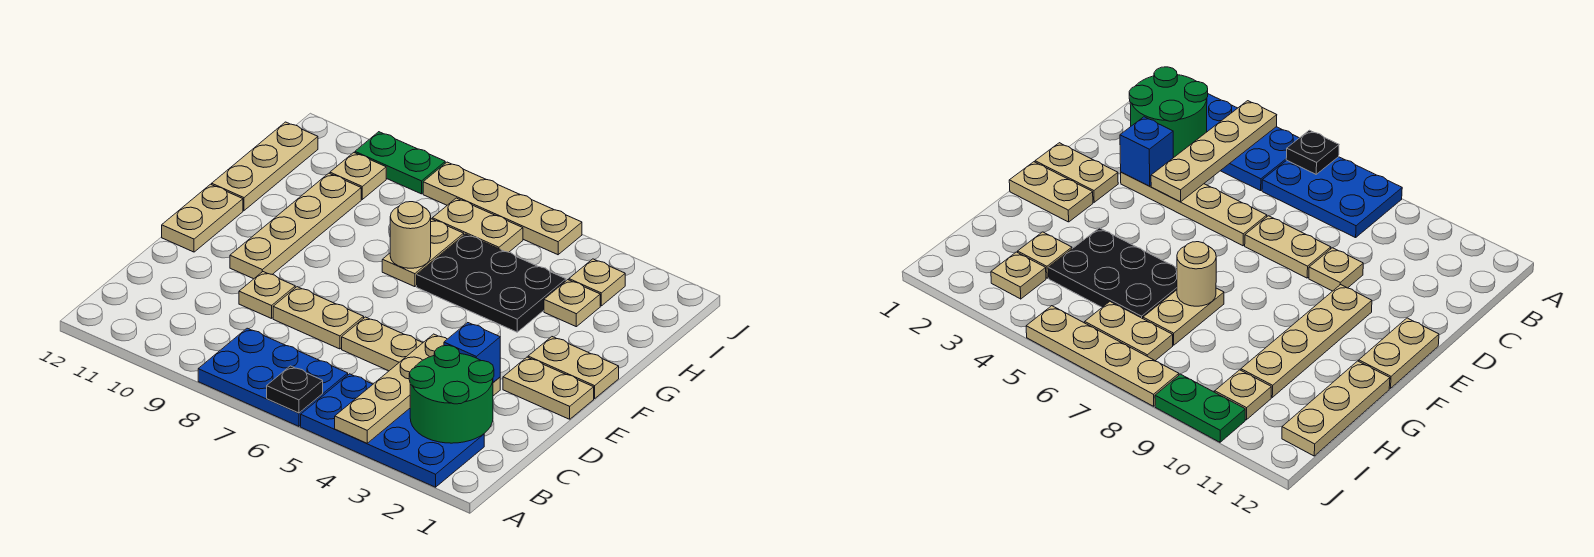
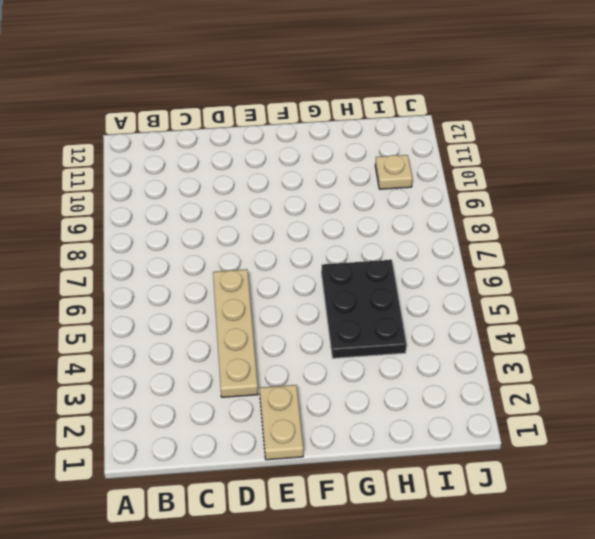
none -> blue plate A2:B5 level 1
none -> blue plate A6:B8 level 1
none -> tan plate D7:D8 level 1

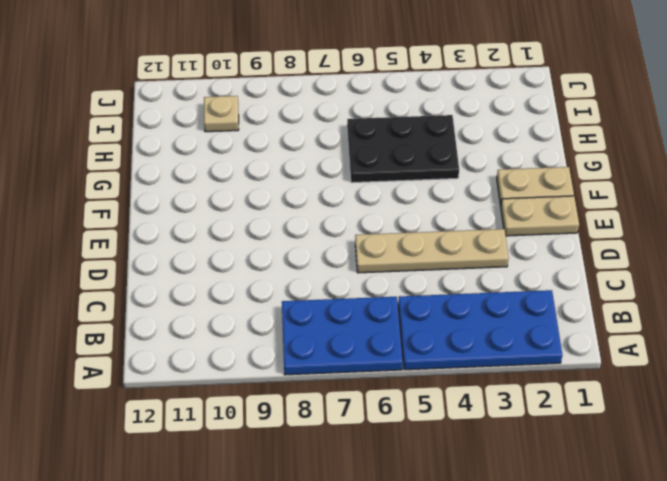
none -> tan plate D7:D8 level 1
none -> tan plate D9 level 1
none -> tan plate E10:H10 level 1

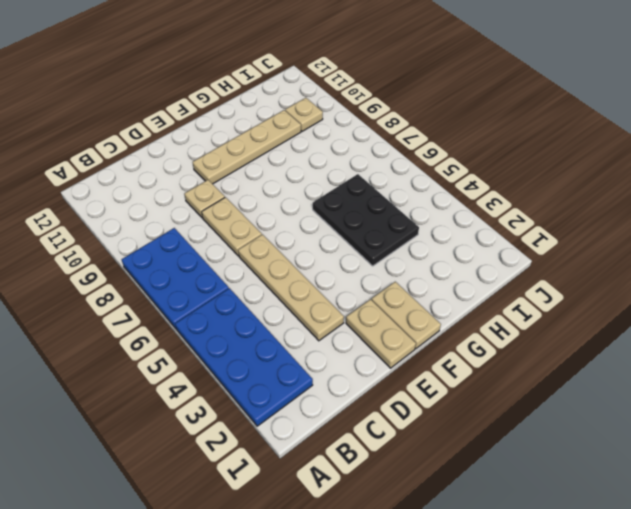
none -> tan plate E12:F12 level 1
none -> tan plate G7:H7 level 1
none -> tan plate G12:I12 level 1

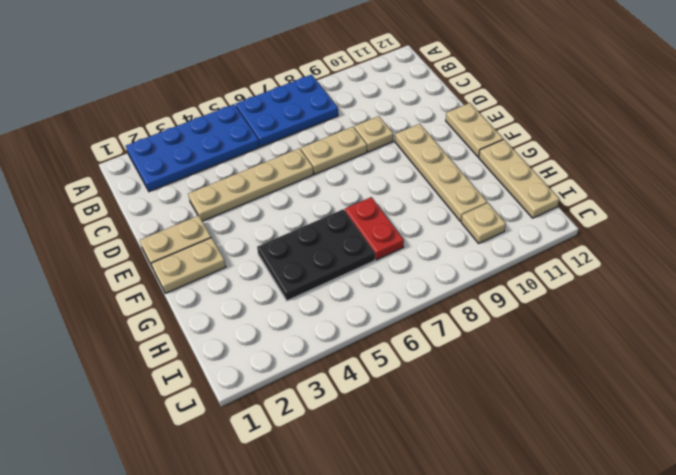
red plate G7:H7 level 1 -> tan plate G7:H7 level 1
none -> tan plate H3 level 1
none -> tan plate I3 level 1
none -> tan plate I6:I7 level 1

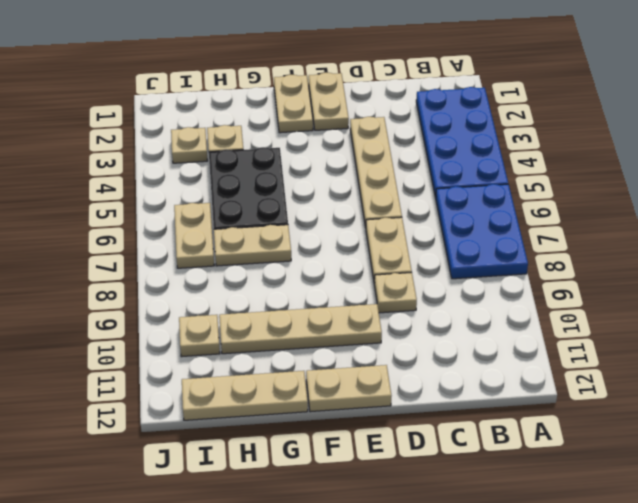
none -> tan plate J5:J8 level 1
none -> green plate J9:J10 level 1
none -> tan plate A4:D4 level 2

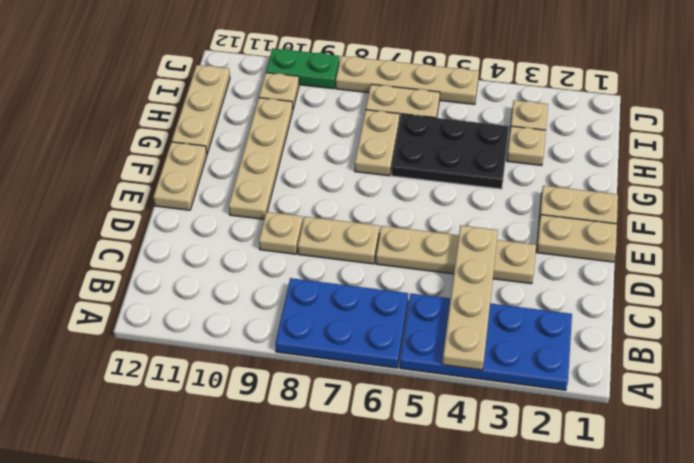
none -> black plate A6 level 2
none -> green round brick B2:C3 level 2
none -> blue brick D3 level 2

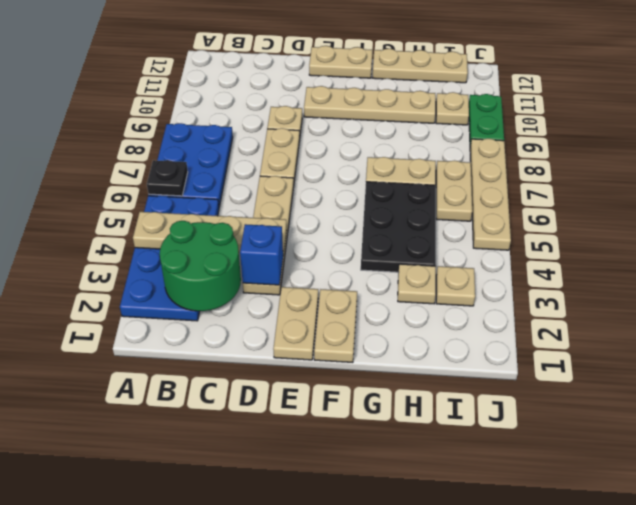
none -> tan round brick G7 level 2

